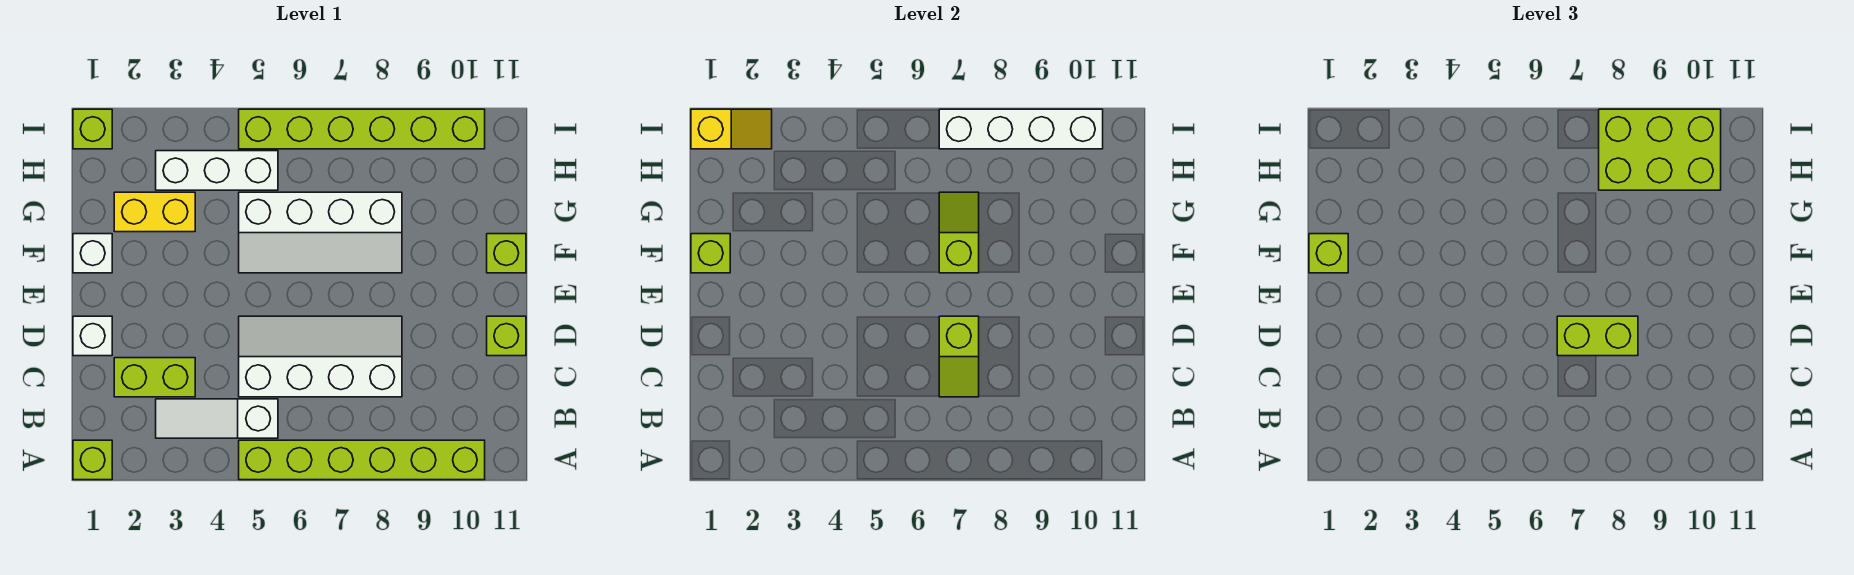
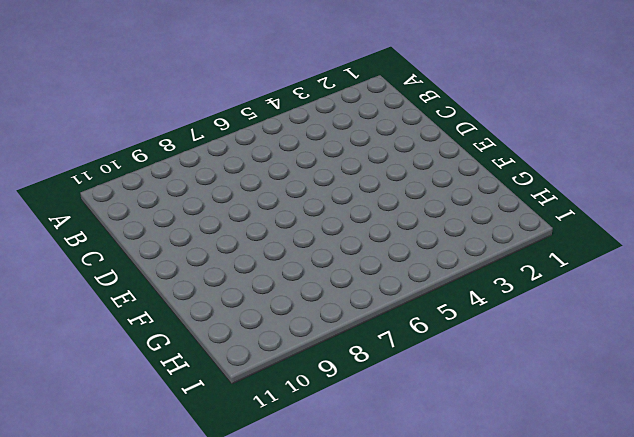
none -> lime brick A1 level 1
none -> lime brick A5:A10 level 1
none -> white slope B3:B5 level 1 top 5

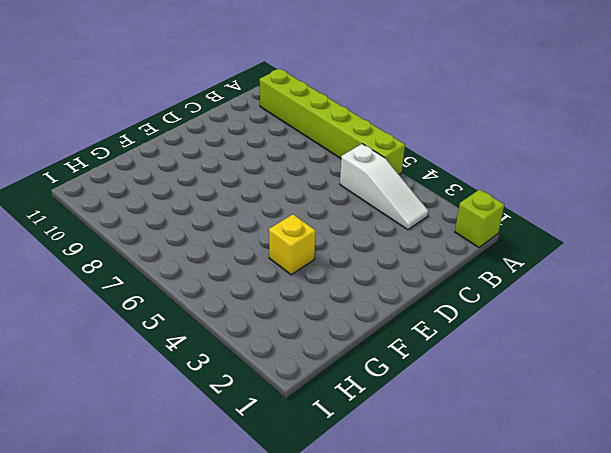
yellow brick F4 level 1 -> none
none -> lime brick C2:C3 level 1
none -> white slope C5:D8 level 1 top C
none -> white brick D1 level 1

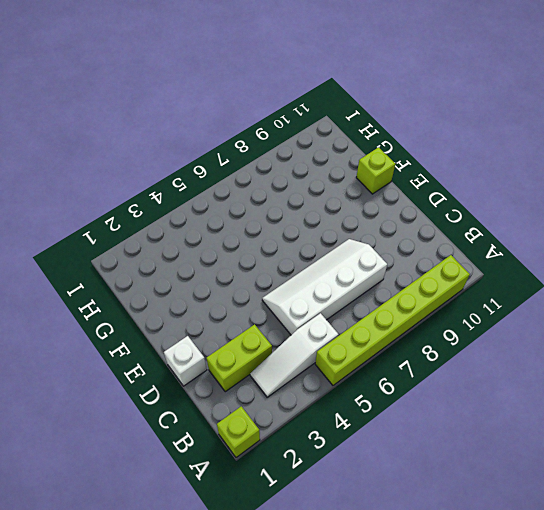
none -> lime brick D11 level 1
none -> white brick F1 level 1
none -> white slope F5:G8 level 1 top G

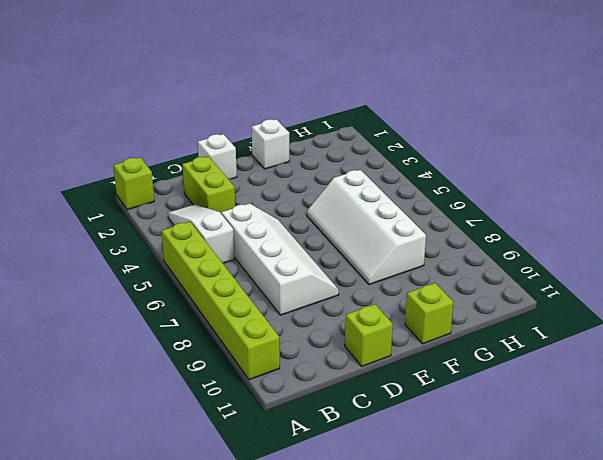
none -> yellow brick G2:G3 level 1
none -> white brick H3:H5 level 1
none -> lime brick I1 level 1

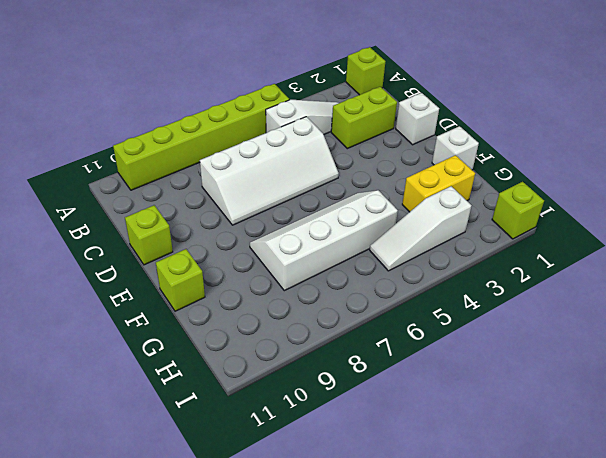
white slope H3:H5 level 1 top 3 -> white brick H3:H5 level 1
none -> lime brick I5:I10 level 1
none -> lime slope C7:D7 level 2 top D
none -> lime brick F1 level 2

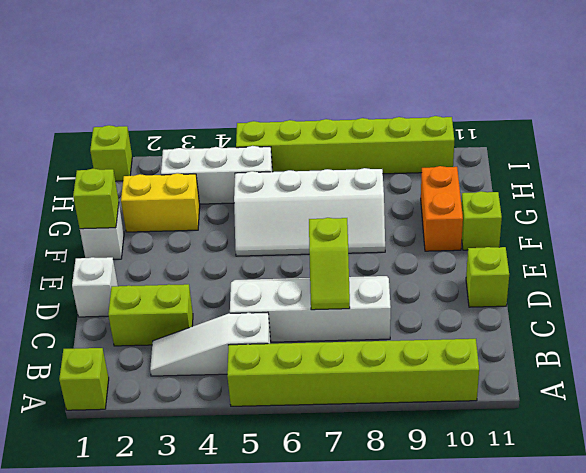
orange brick F10:G10 level 1 -> none
none -> lime slope F7:G7 level 2 top F
none -> yellow slope I1:I2 level 2 top 1
none -> white brick I7:I10 level 2

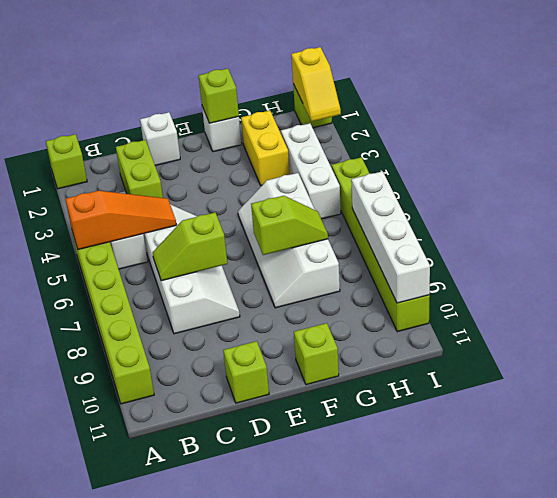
orange slope A5:C5 level 2 top A -> none
none -> lime brick D7:D8 level 3
none -> lime brick F1 level 3
none -> lime brick H8:I10 level 3

